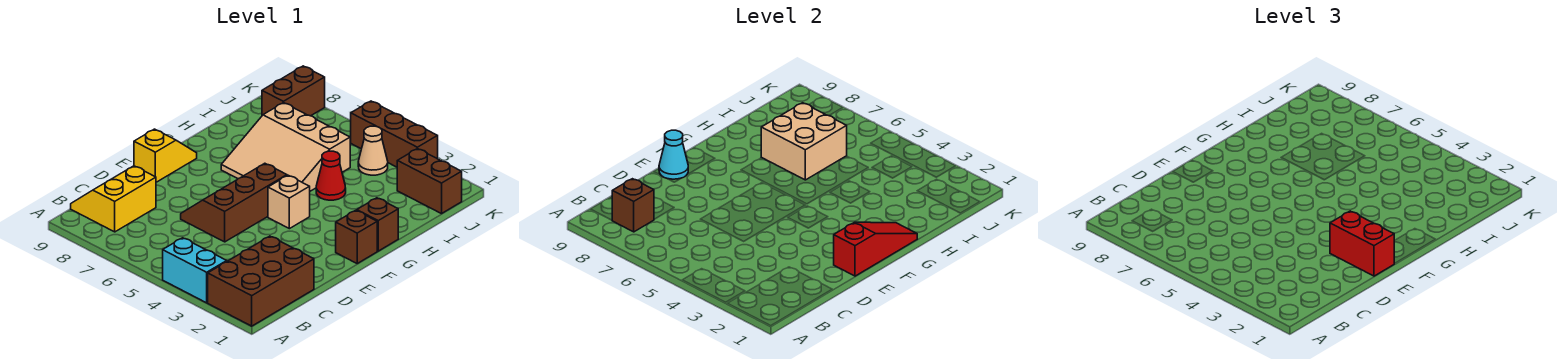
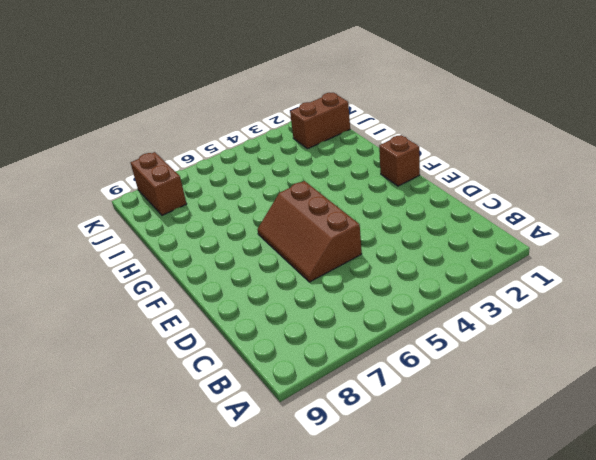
none -> brown brick A1:C2 level 1
none -> cyan brick A3:A4 level 1
none -> yellow slope B8:C9 level 1 top 8

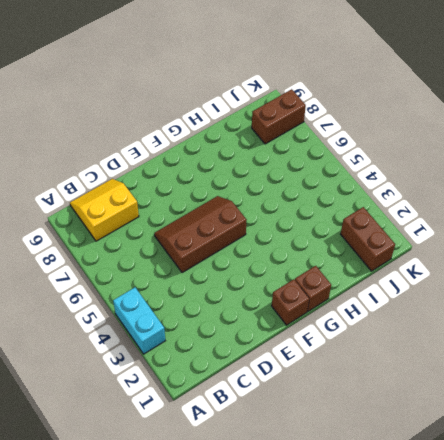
none -> brown brick A1:C2 level 1
none -> yellow slope E9:F9 level 1 top E
none -> tan brick F4 level 1

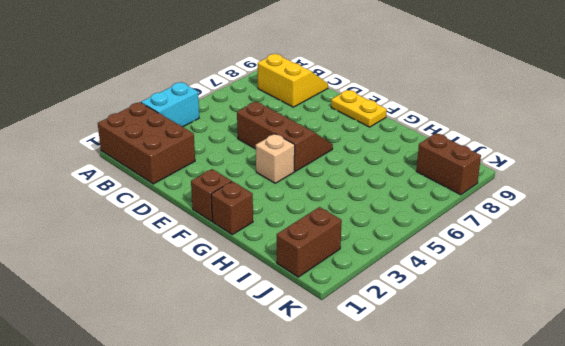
yellow plate E9:F9 level 1 -> yellow slope E9:F9 level 1 top E
none -> tan slope G5:I7 level 1 top I
none -> red cone H4 level 1
none -> tan cone J4 level 1

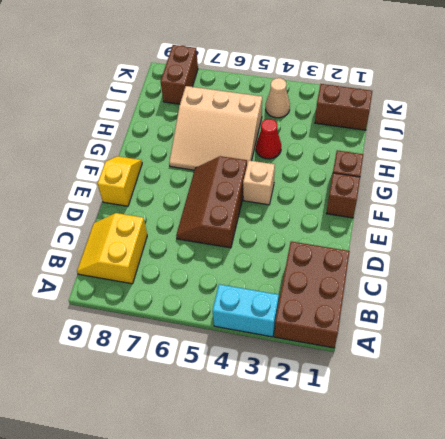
none -> brown brick K3:K5 level 1
none -> brown brick B8 level 2
none -> red slope E1:G1 level 2 top E

